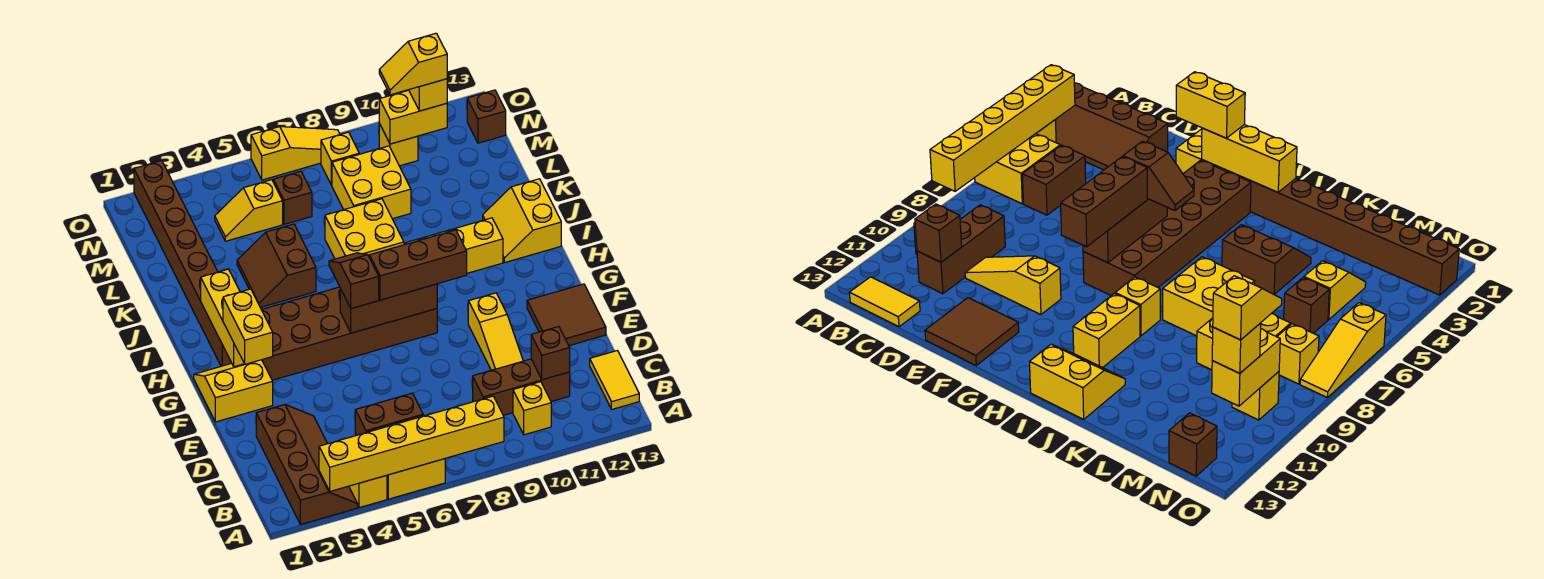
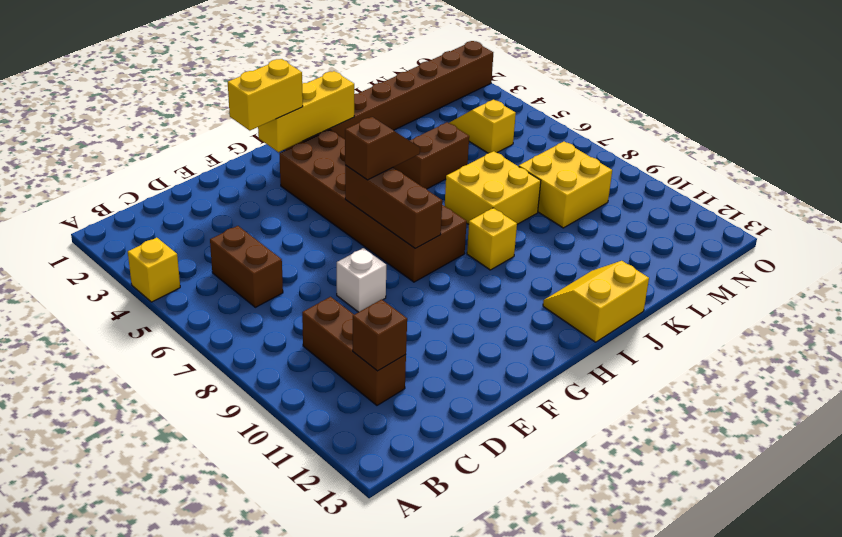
white brick E8 level 1 -> none
none -> brown slope A2:D3 level 1 top 2
none -> yellow brick A5:B6 level 1
none -> yellow brick B10 level 1
none -> yellow tile B13:C13 level 1

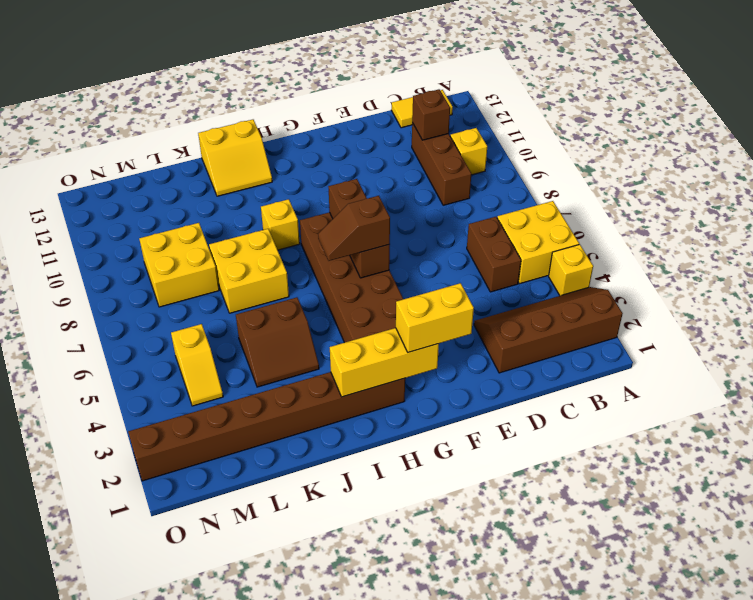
none -> yellow slope D10:F10 level 1 top F
none -> brown tile E12:F13 level 1
none -> yellow slope F1:G2 level 1 top F
none -> yellow brick I10:I11 level 1

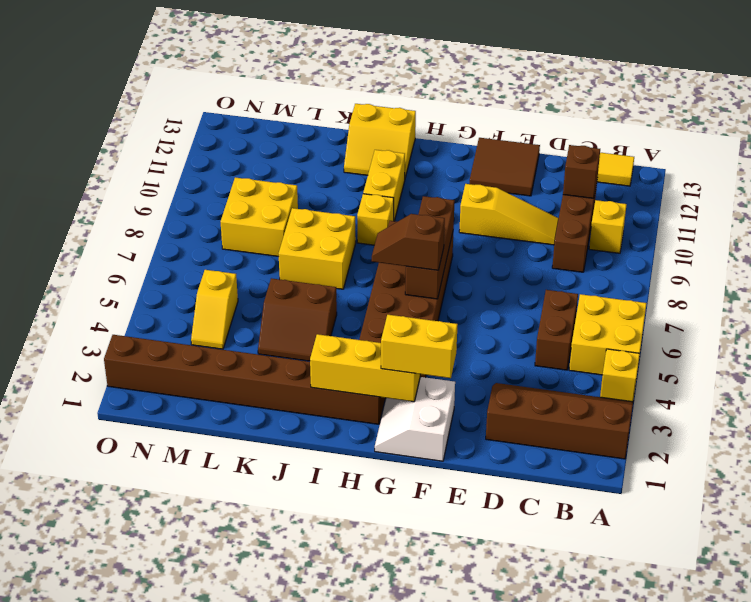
white slope F1:G2 level 1 top F -> yellow slope F1:G2 level 1 top F
none -> brown brick M6 level 1
none -> yellow brick N8 level 1
none -> yellow brick N10 level 1
none -> brown brick N13 level 1

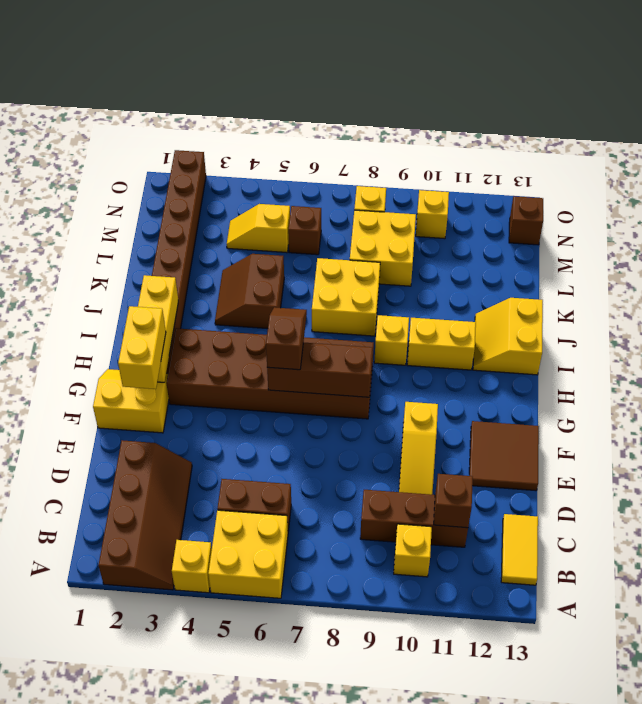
none -> yellow slope O6:O8 level 1 top 6
none -> yellow brick A3:A8 level 2
none -> yellow brick N10:N11 level 2
none -> brown brick G7:G9 level 3

